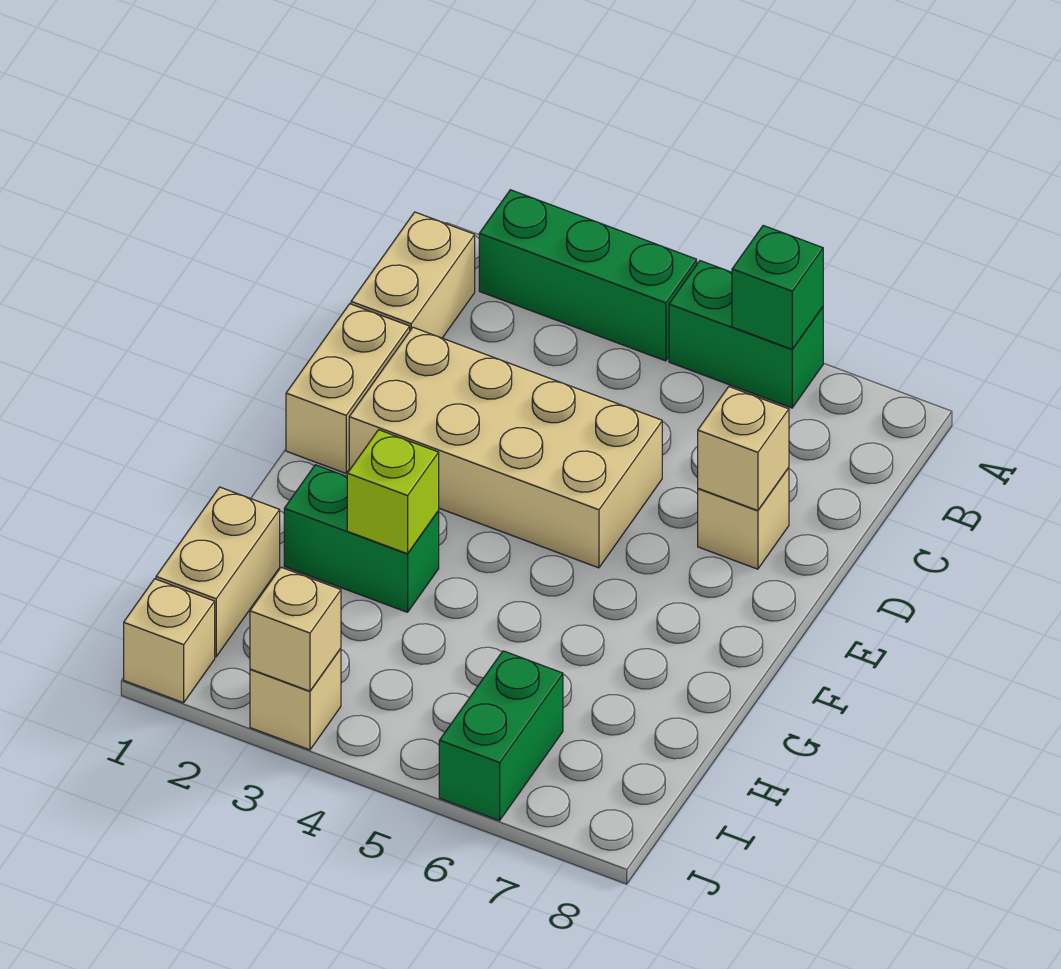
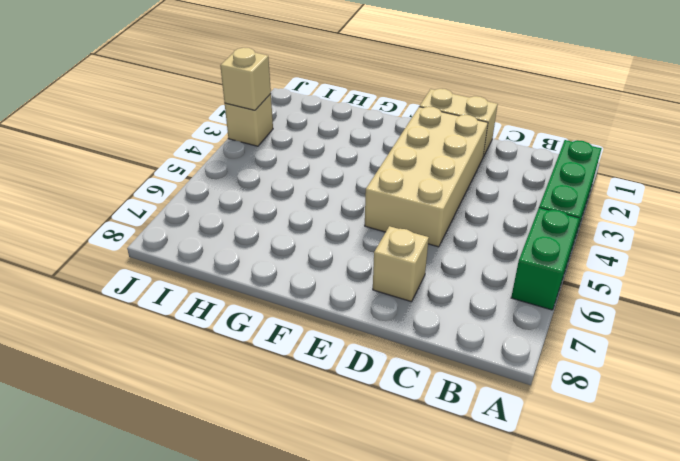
none -> tan brick B1:C1 level 1
none -> green brick G2:G3 level 1
none -> tan brick H1:I1 level 1

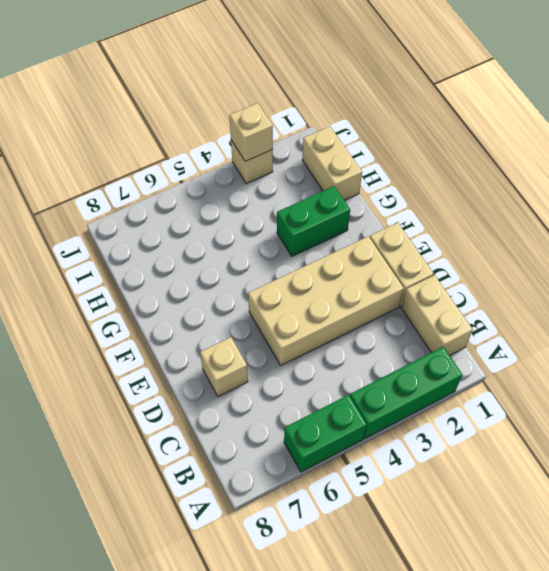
none -> green brick I6:J6 level 1
none -> tan brick J1 level 1
none -> green brick A6 level 2

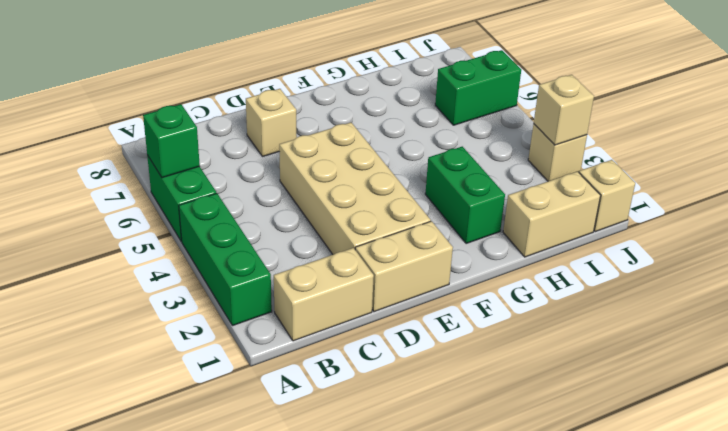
none -> tan brick D7 level 2
none -> lime brick G3 level 2

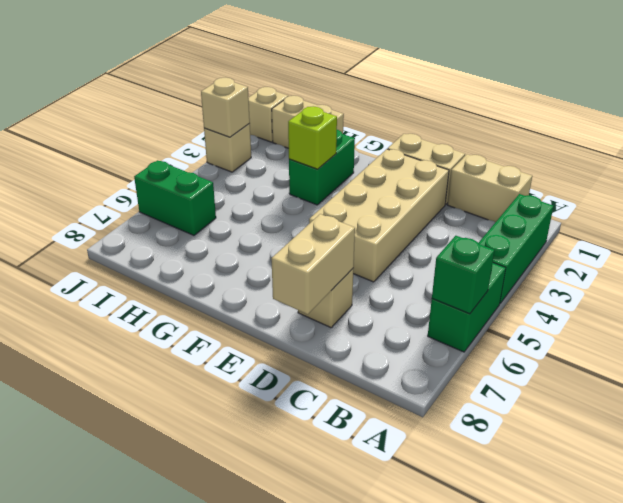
tan brick D7:D8 level 2 -> tan brick D7 level 2

